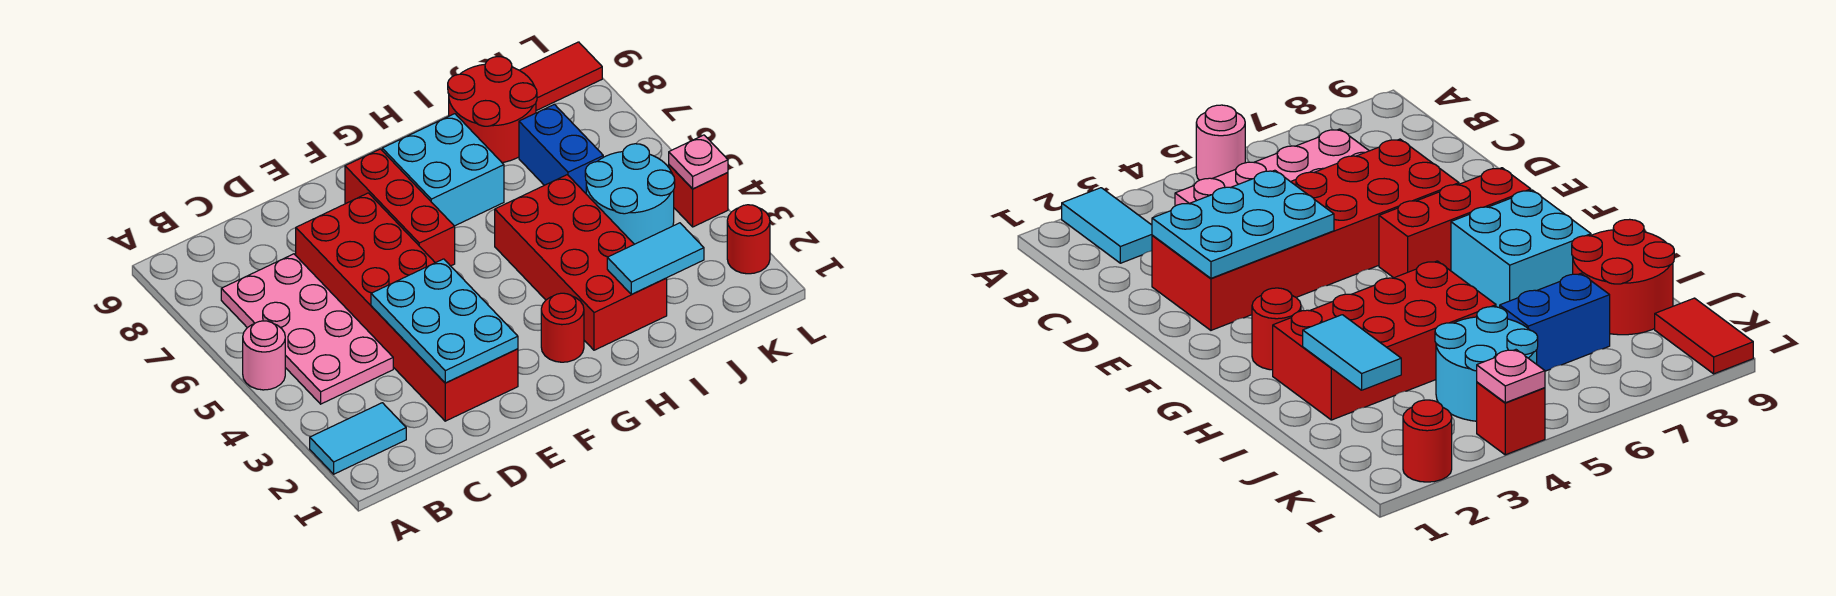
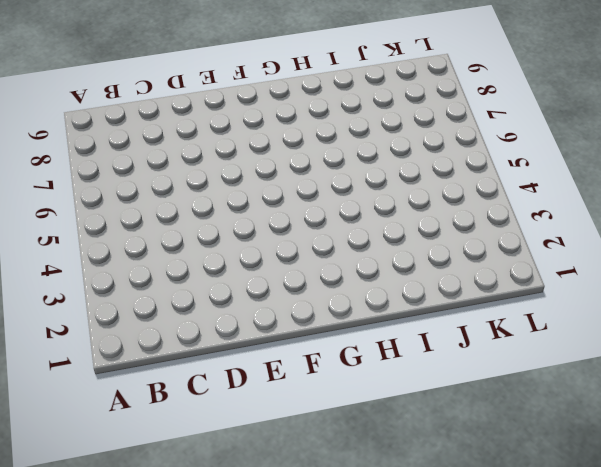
none -> cyan tile A2:B2 level 1
none -> pink round brick A5 level 1
none -> pink plate B4:C7 level 1

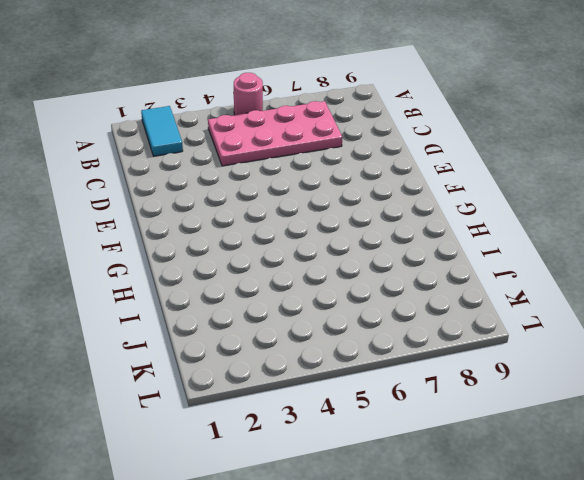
none -> red brick D2:E7 level 1
none -> red brick F6:F8 level 1
none -> red round brick G2 level 1

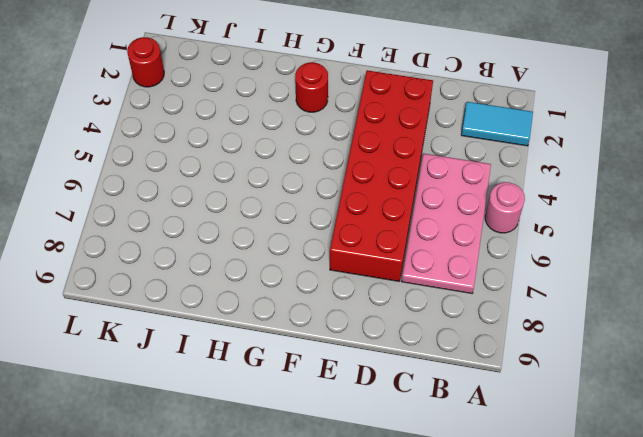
none -> red brick F6:F8 level 1
none -> cyan brick G7:H8 level 1
none -> red brick H2:I5 level 1

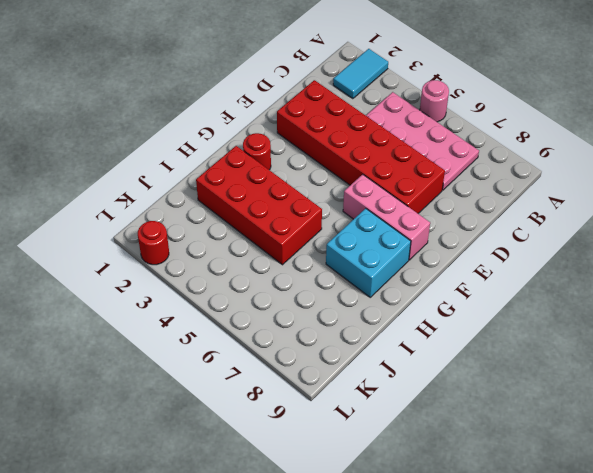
pink brick F6:F8 level 1 -> red brick F6:F8 level 1
none -> red round brick I8:J9 level 1
none -> cyan round brick J4:K5 level 1
none -> blue brick J6:J7 level 1

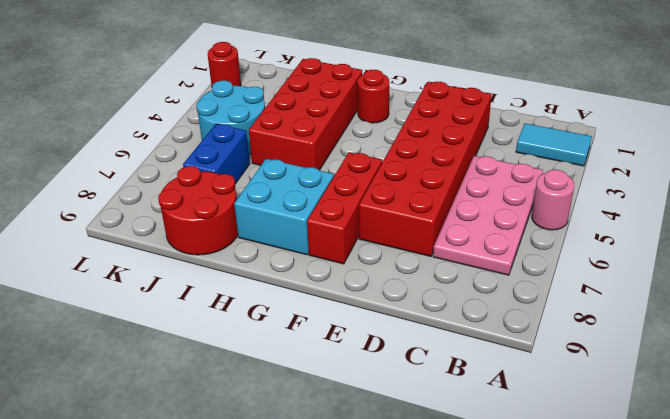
none -> red tile K9:L9 level 1
none -> red brick L4 level 1
none -> cyan plate D2:E4 level 2

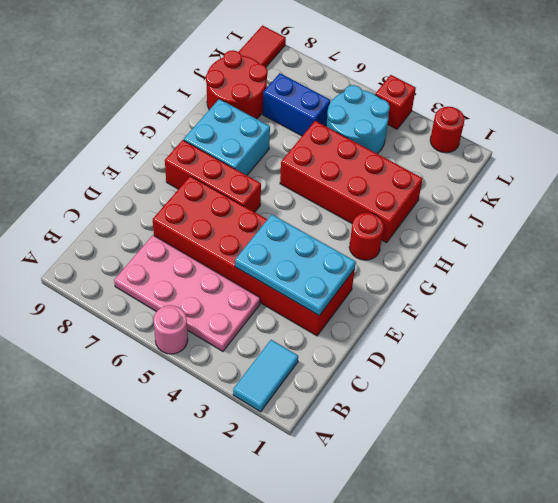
none -> cyan tile I2:J2 level 2
none -> pink plate L4 level 2

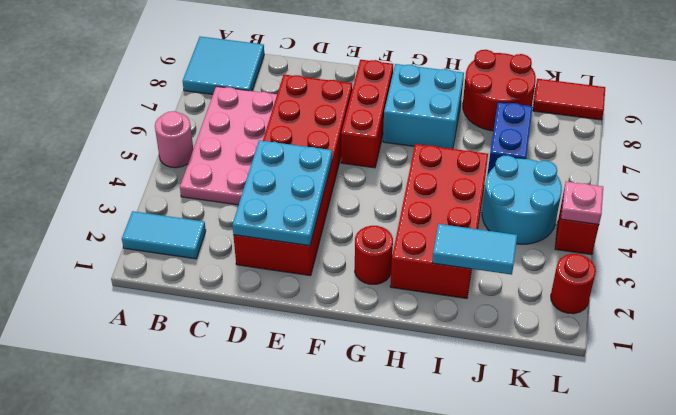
cyan tile A8:B9 level 1 -> none

